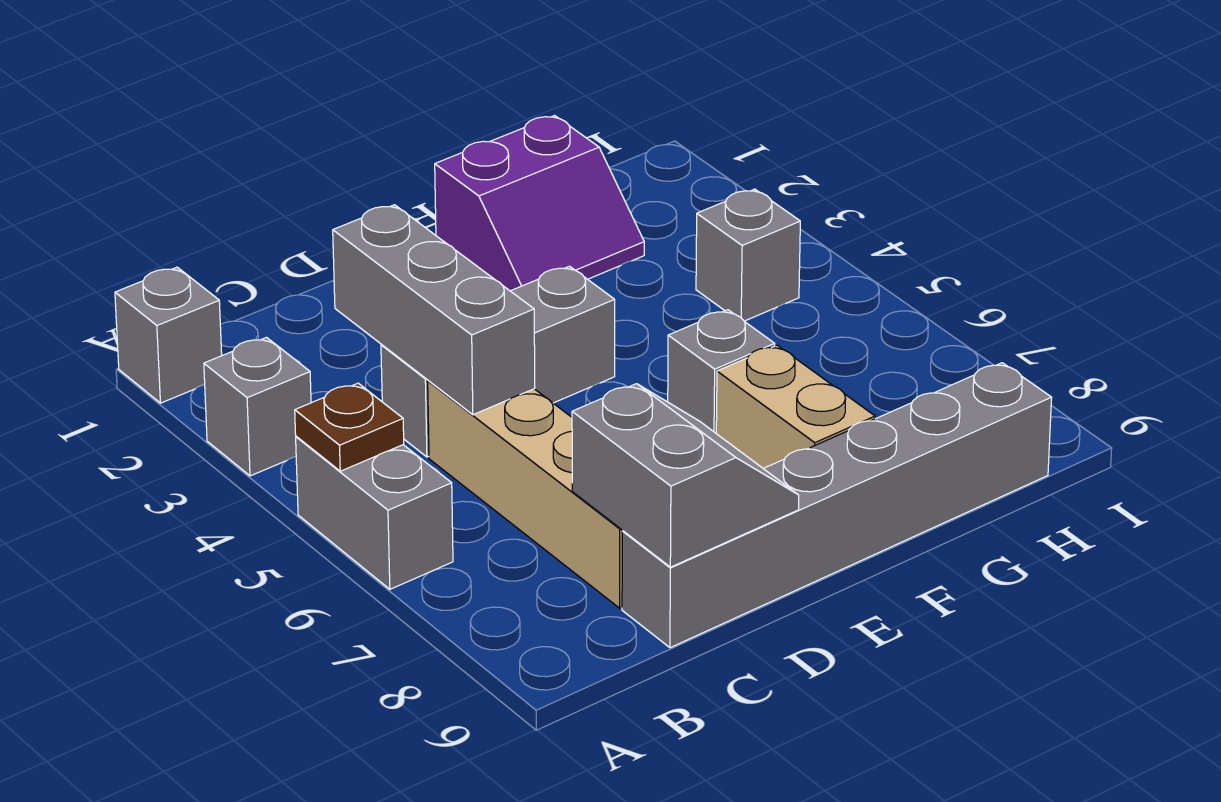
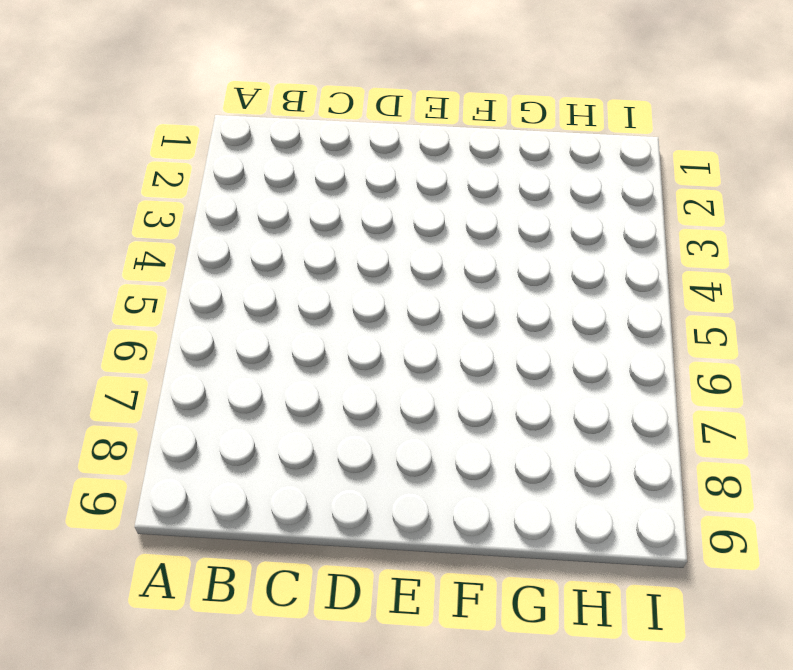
none -> grey brick A1 level 1
none -> grey brick A3 level 1
none -> grey brick A5:A6 level 1

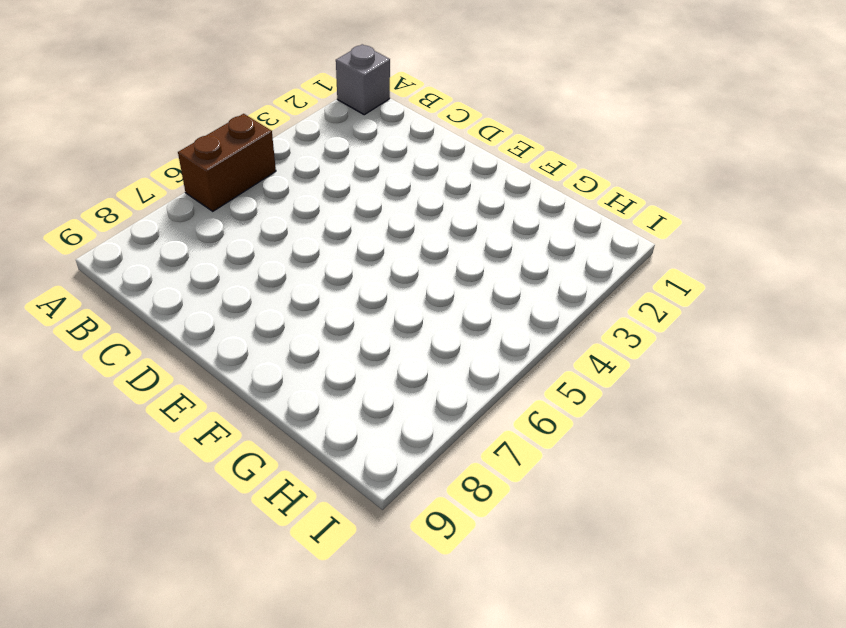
brown brick A5:A6 level 1 -> grey brick A5:A6 level 1
none -> grey brick A3 level 1
none -> grey brick C4:E4 level 1
none -> tan brick C5:C8 level 1

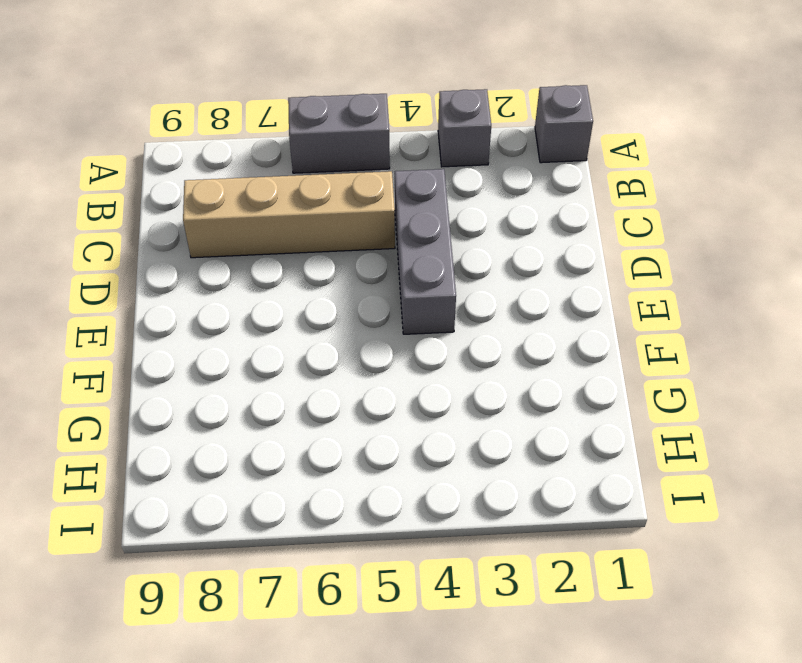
none -> grey brick C9:H9 level 1
none -> purple slope F1:G2 level 1 top 1
none -> grey brick F6 level 1

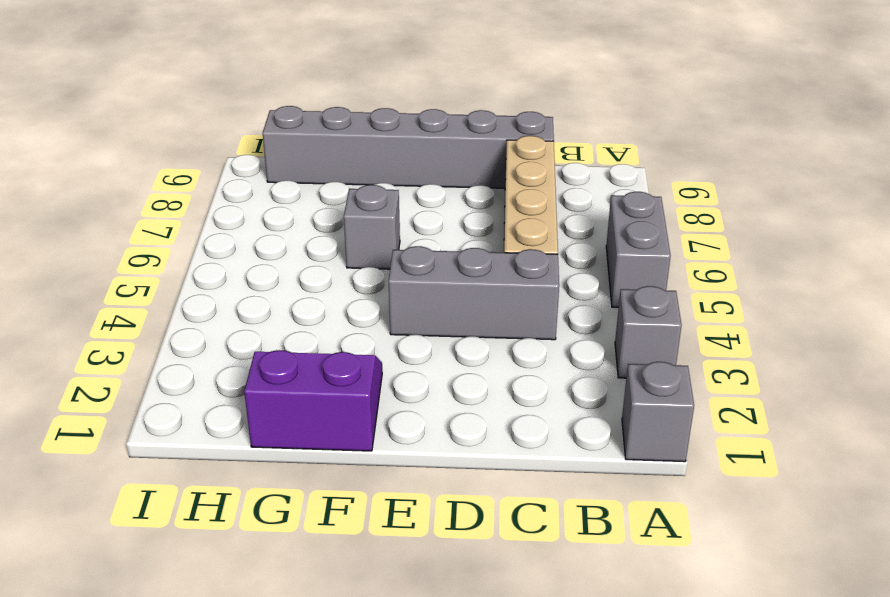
none -> tan brick F7:F8 level 1
none -> grey brick H4 level 1
none -> brown plate A5 level 2

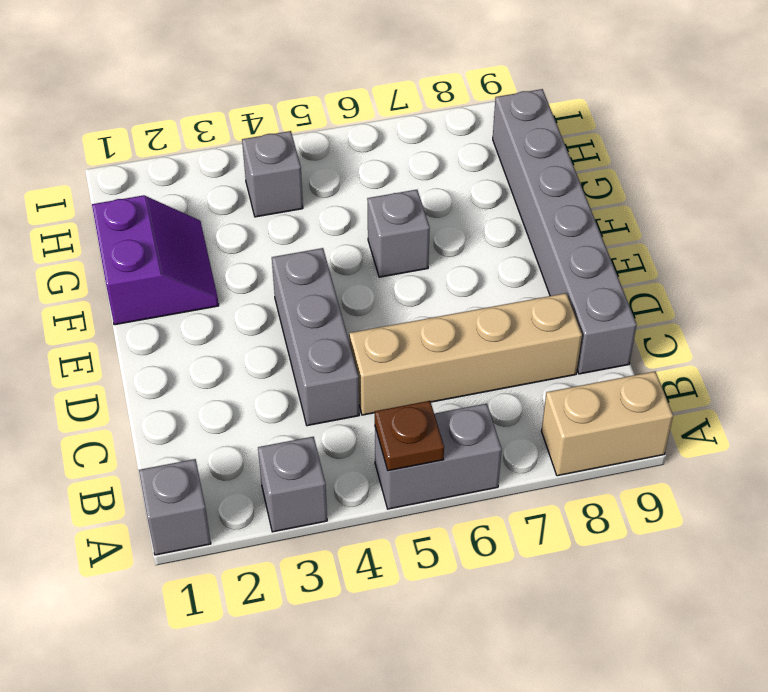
tan brick A8:A9 level 1 -> tan brick F7:F8 level 1
none -> grey brick C3:C5 level 2
none -> grey slope C8:D9 level 2 top C

